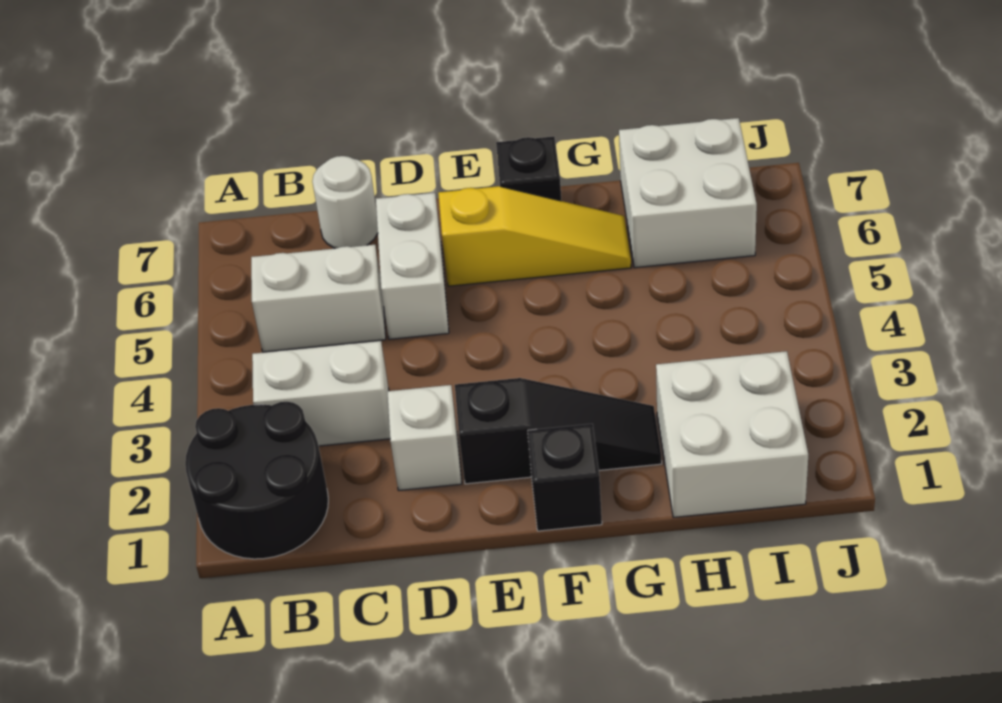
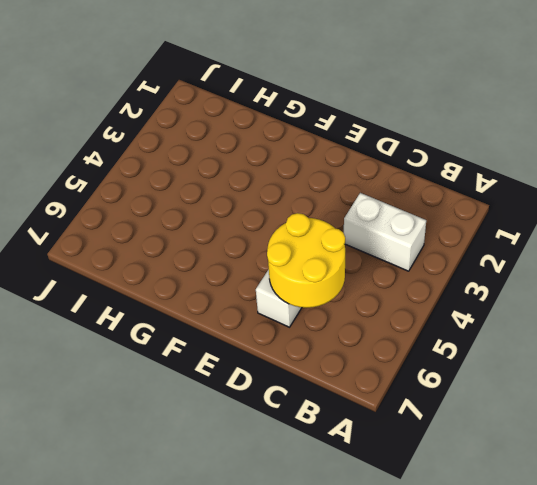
yellow round brick C5:D6 level 2 -> none
none -> black round brick A1:B2 level 1
none -> white brick B5:C5 level 1
none -> white round brick C7 level 1

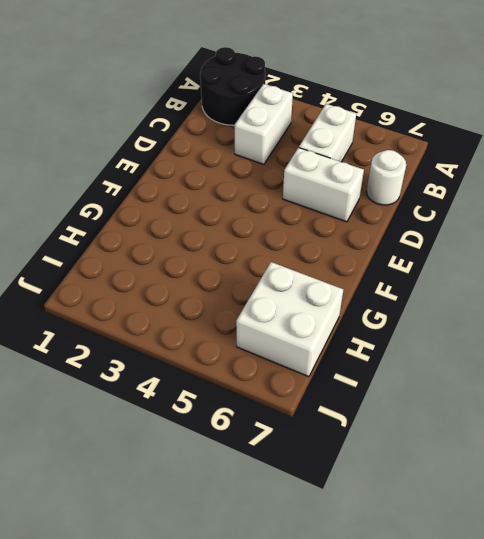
none -> white brick D2 level 1
none -> black slope E2:G2 level 1 top E
none -> yellow slope E6:G6 level 1 top E

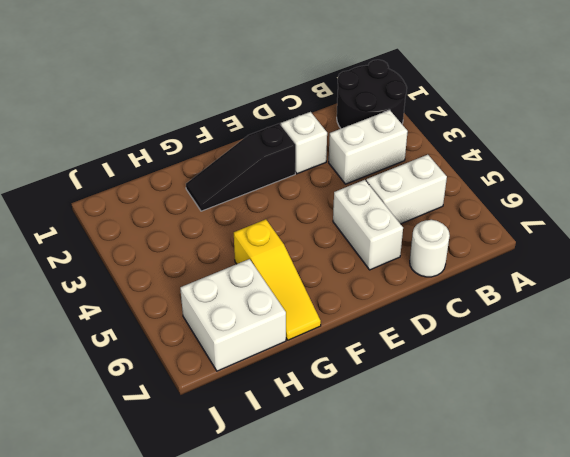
yellow slope G5:G7 level 1 top 5 -> yellow slope E6:G6 level 1 top E
none -> black brick F1 level 1
none -> black brick F7 level 1
none -> white brick H1:I2 level 1

